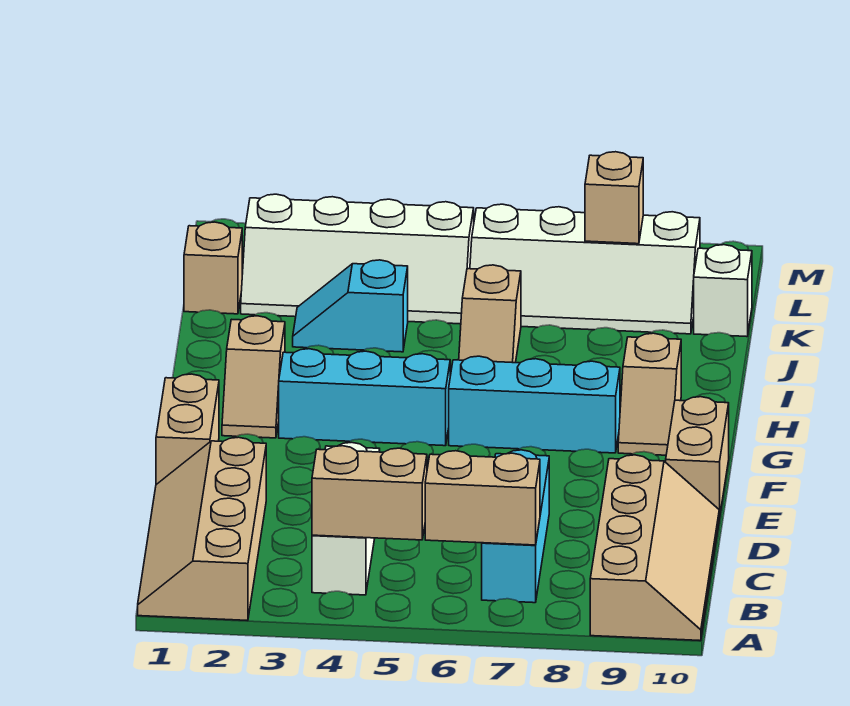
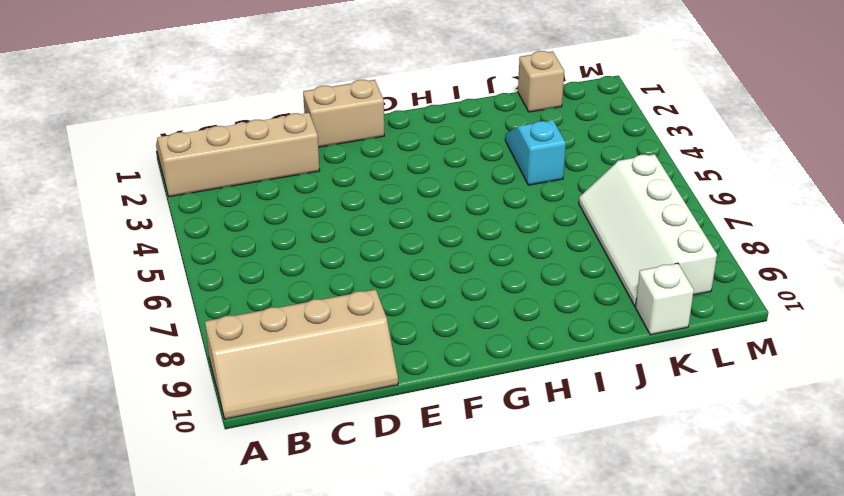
none -> white brick B4:D4 level 1
none -> cyan brick B7:D7 level 1
none -> tan brick E10:F10 level 1

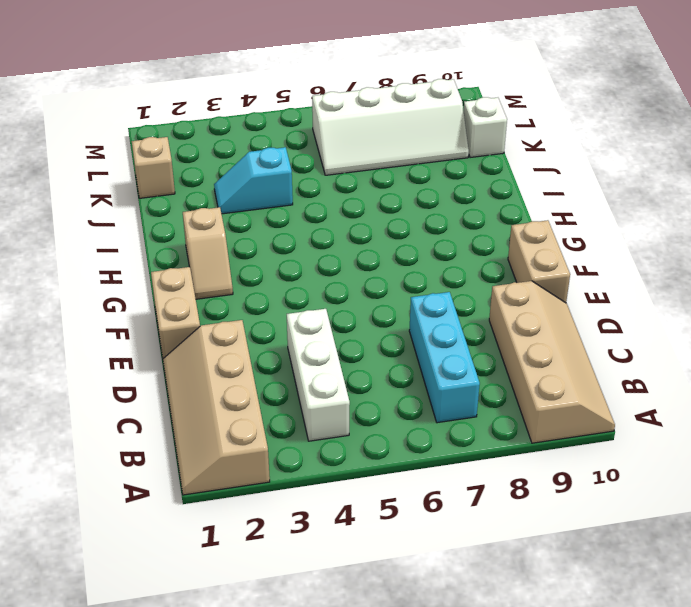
none -> cyan brick G3:G5 level 1
none -> cyan brick G6:G8 level 1
none -> tan slope G9:H9 level 1 top H

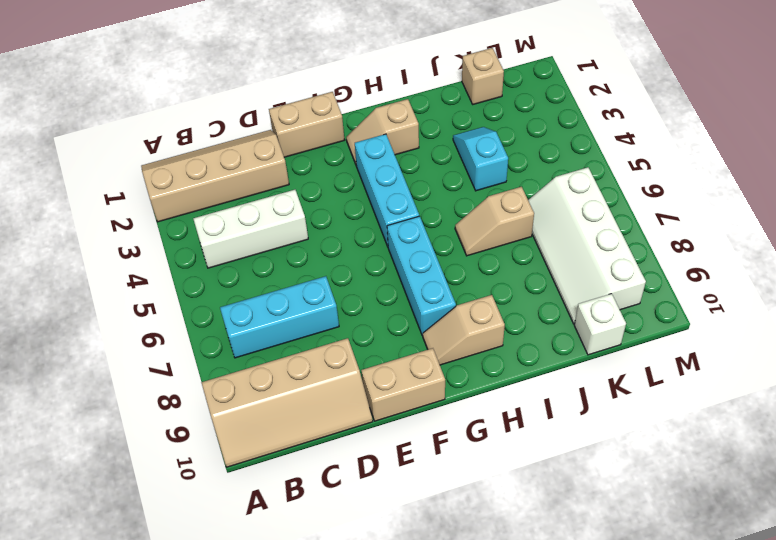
none -> white slope K2:L5 level 1 top L
none -> tan brick B4:B5 level 2
none -> tan brick B6:B7 level 2

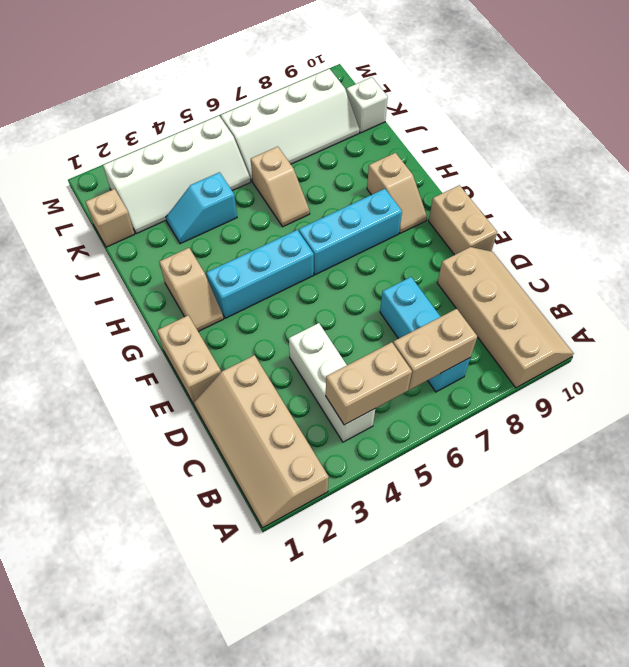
none -> tan brick L8 level 2

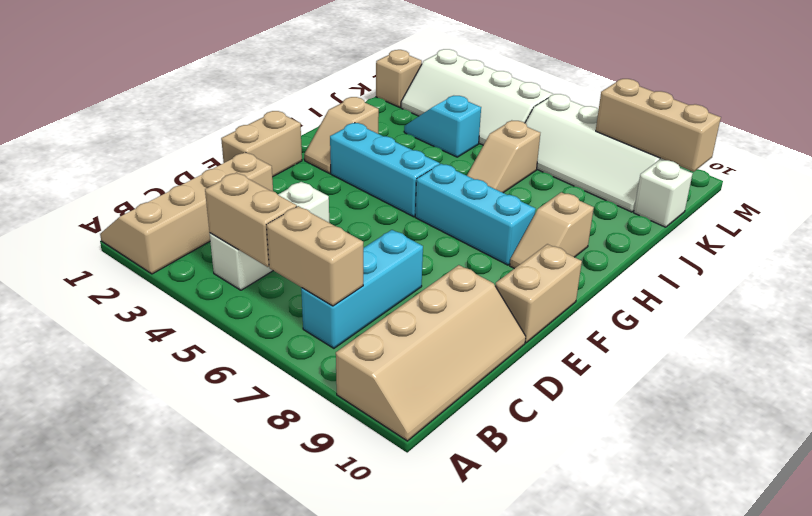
tan brick L8:L10 level 2 -> tan brick L8 level 2

